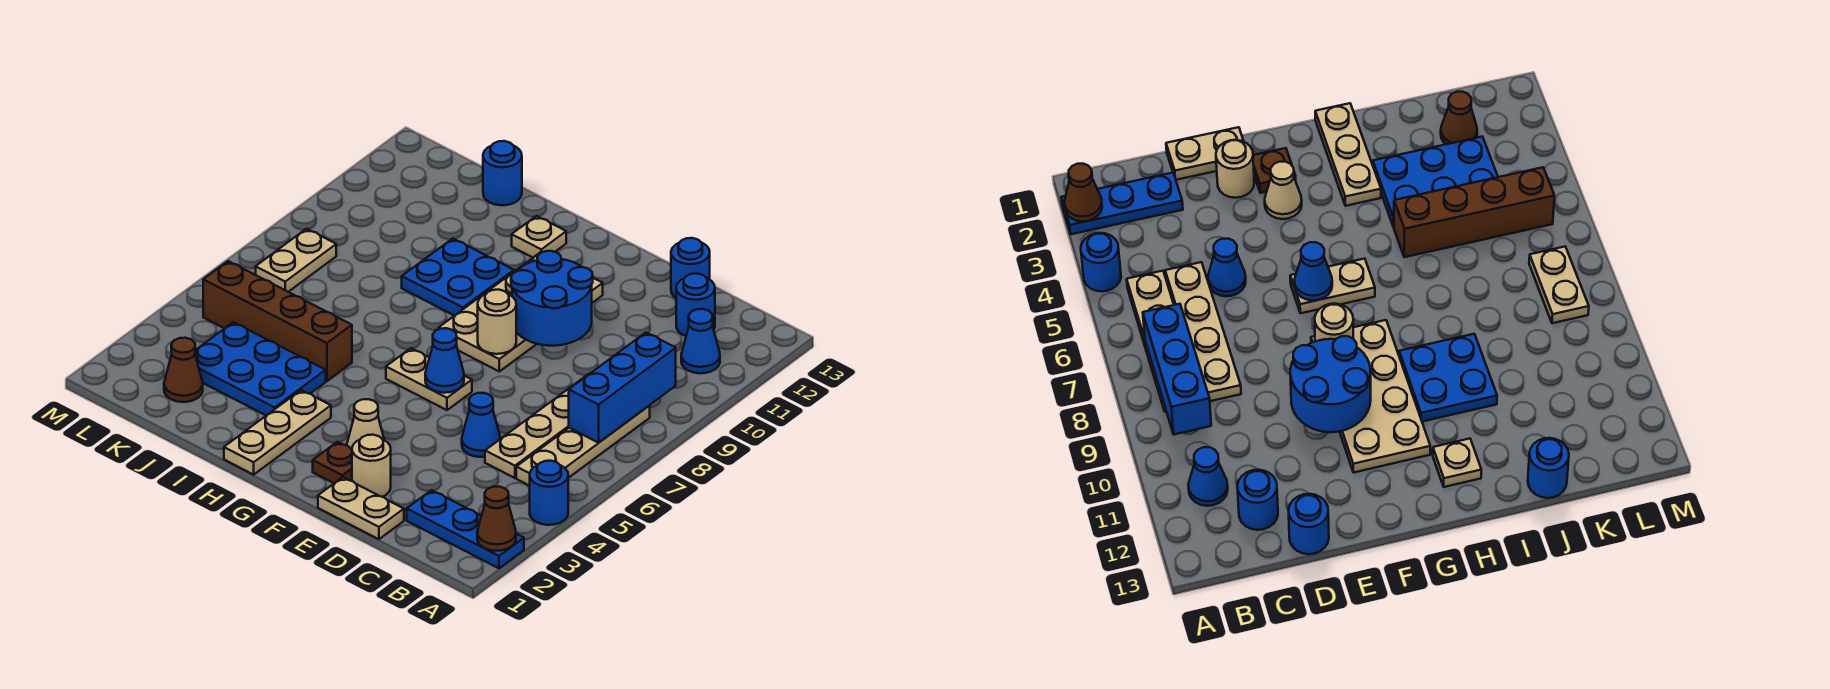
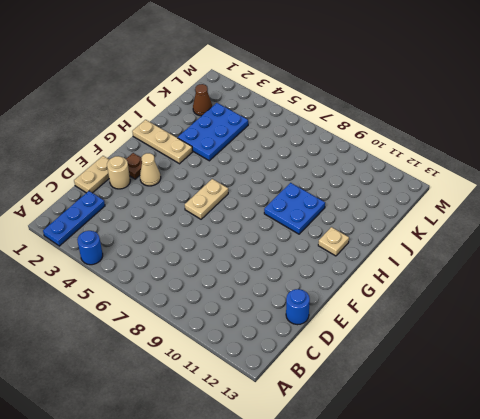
none -> tan plate B5:B8 level 1
none -> blue cone B11 level 1
none -> tan plate C5:C8 level 1

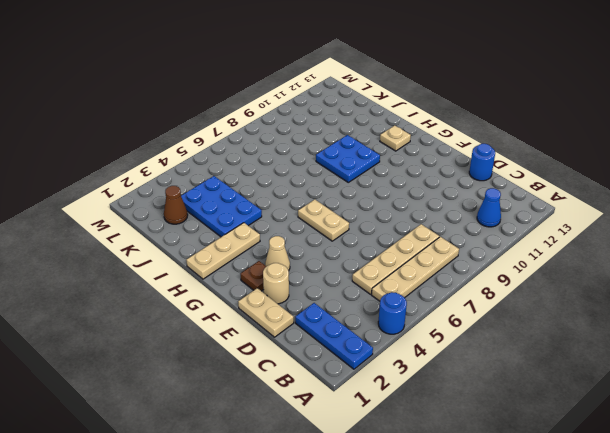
none -> blue round brick C12 level 1
none -> blue cone D5 level 1
none -> tan plate F8:G11 level 1

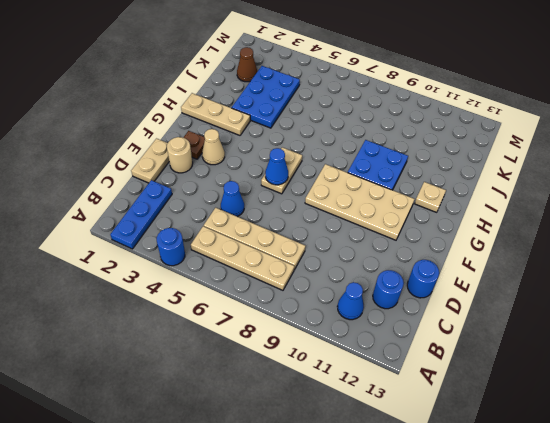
none -> brown brick I5:L5 level 1
none -> blue round brick J13 level 1
none -> tan plate L7:L8 level 1

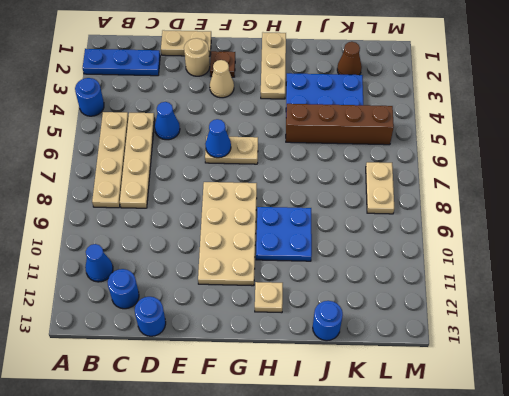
none -> brown cone A2 level 2
none -> blue brick B7:B9 level 2
none -> blue round brick E9:F10 level 2

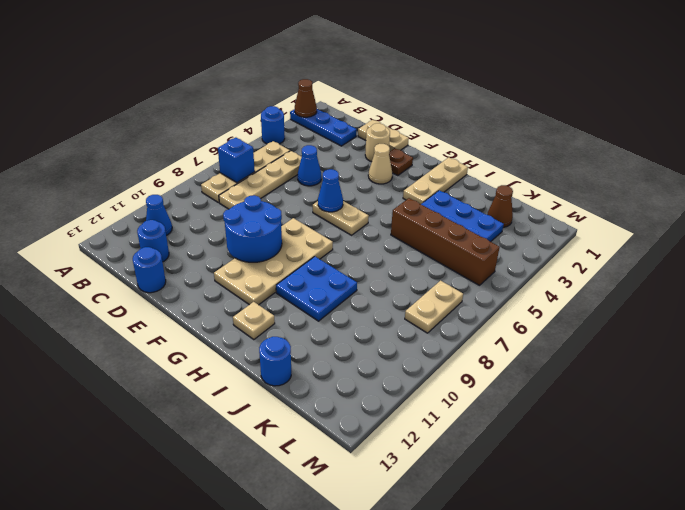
blue brick B7 level 2 -> blue brick B7:B9 level 2
none -> tan round brick F8 level 2

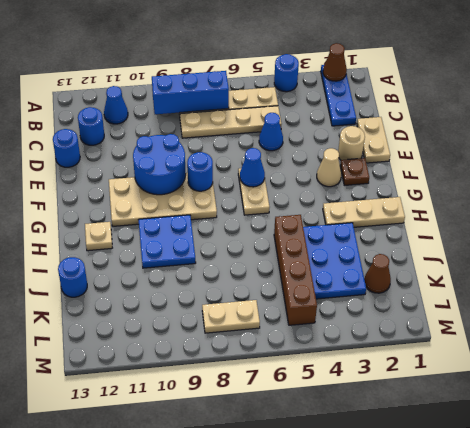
blue round brick F8 level 2 -> tan round brick F8 level 2

